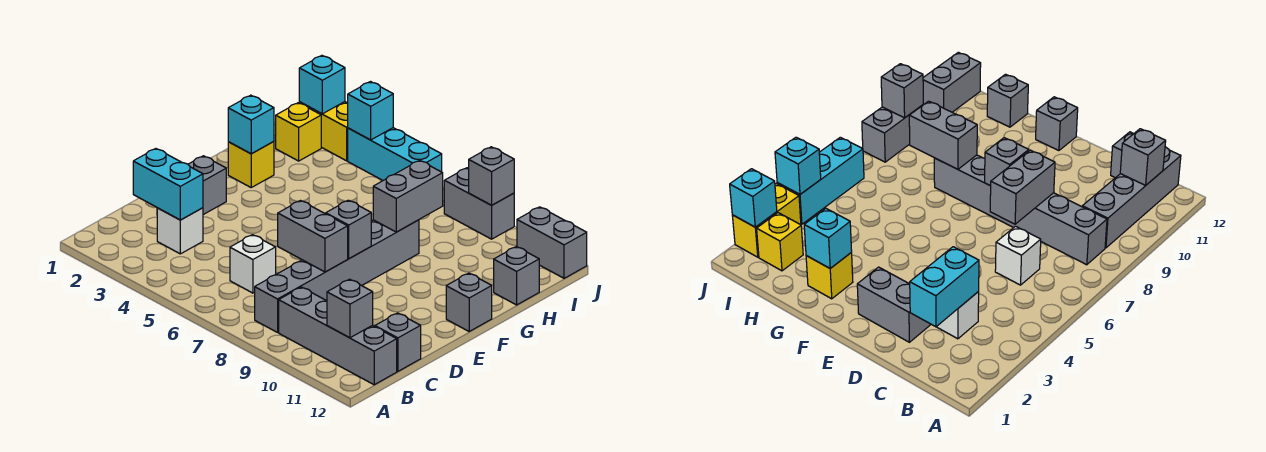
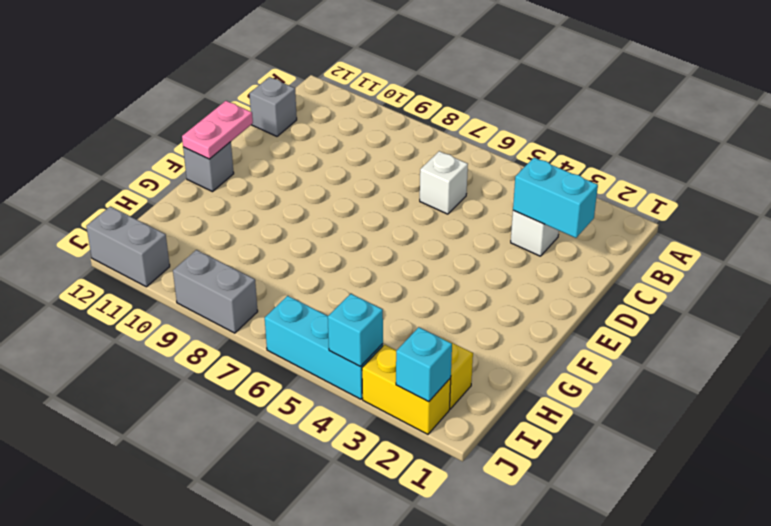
pink plate E12:F12 level 2 -> none
none -> grey brick B8:G8 level 1
none -> grey brick B9:B12 level 1
none -> grey brick D2:E2 level 1

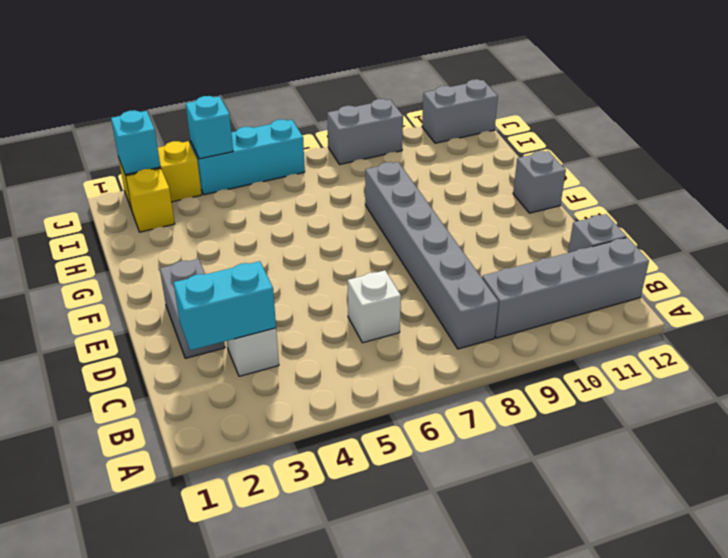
none -> yellow brick G2 level 1
none -> grey brick H12 level 1
none -> grey brick B11 level 2

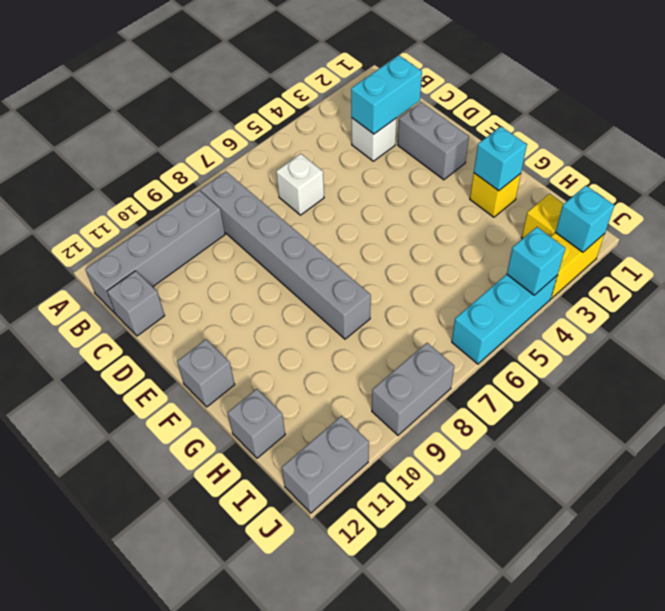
none -> grey brick B11 level 2
none -> grey brick D7:D8 level 2
none -> grey brick E8 level 2

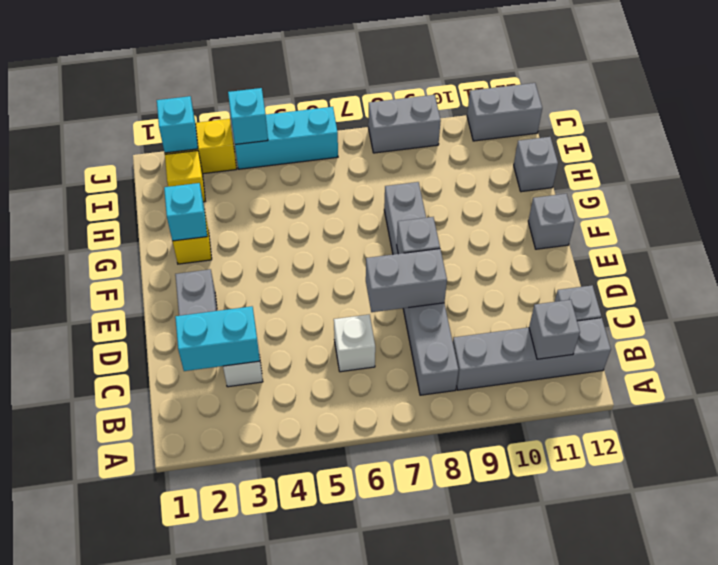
none -> grey brick G8:H8 level 2
none -> grey brick J9 level 2

